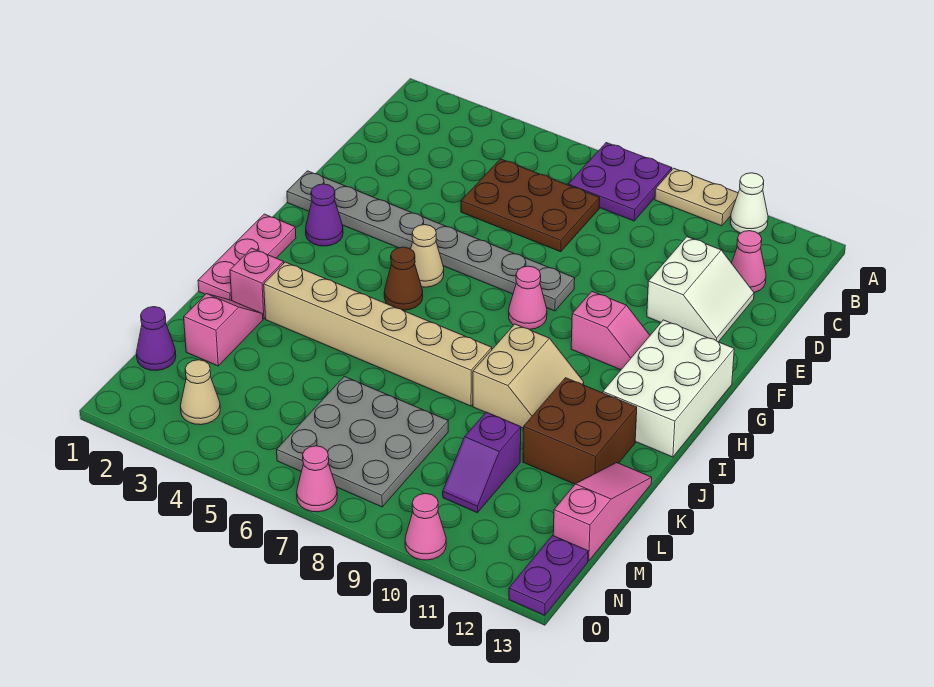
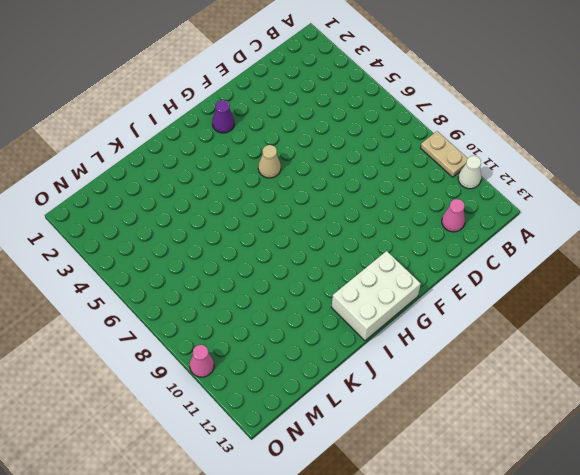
none -> purple plate A7:B8 level 1
none -> brown plate C5:D7 level 1
none -> white slope D11:E12 level 1 top 11

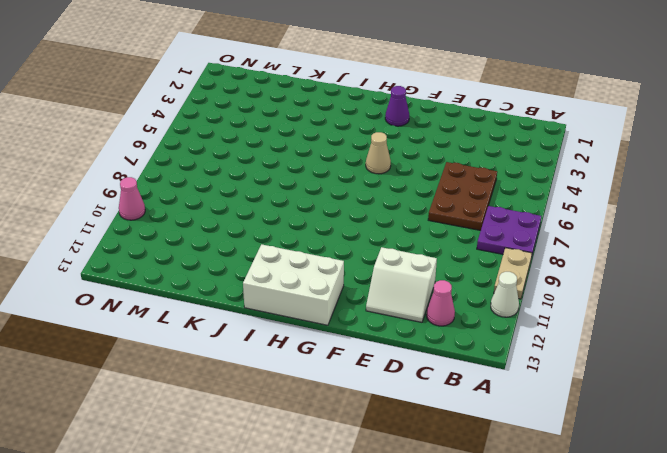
none -> grey plate F1:F8 level 1
none -> pink cone G8 level 1
none -> pink slope G10:G11 level 1 top 10

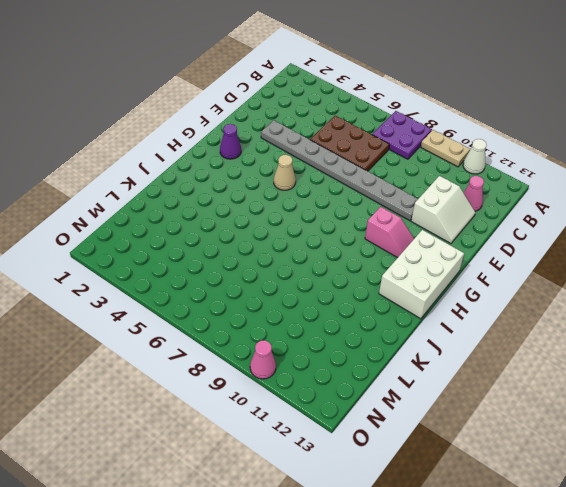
grey plate E3:E10 level 1 -> grey plate F1:F8 level 1
none -> pink cone G8 level 1
none -> pink plate H1:J1 level 1
none -> brown cone H5 level 1

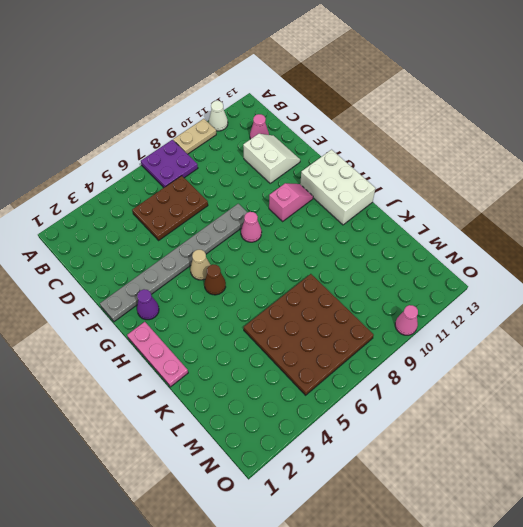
brown plate K5:N8 level 1 -> grey plate L6:N8 level 1
none -> tan slope I9:J10 level 1 top 9
none -> pink brick J2 level 1
none -> tan brick J3:J8 level 1

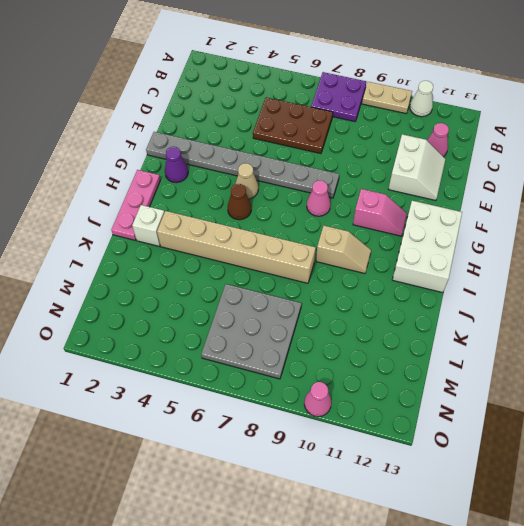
tan slope I9:I10 level 1 top 9 -> tan slope I9:J10 level 1 top 9
white brick J2 level 1 -> pink brick J2 level 1
none -> brown brick J11:K12 level 1
none -> pink slope K2:L2 level 1 top L
none -> pink slope K13:M13 level 1 top M

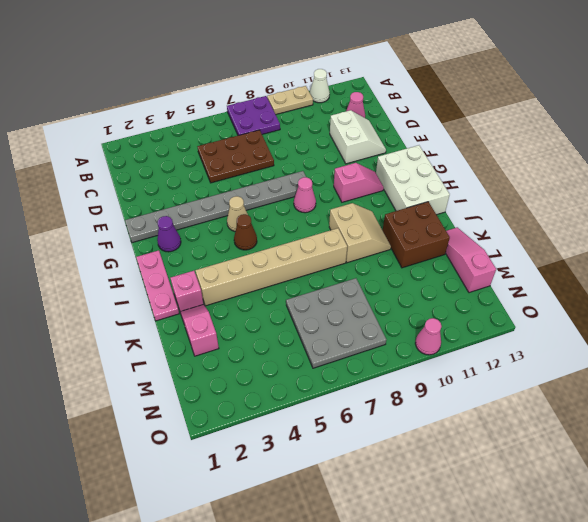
none -> purple slope L10:M10 level 1 top L
none -> purple cone M1 level 1
none -> tan cone N3 level 1

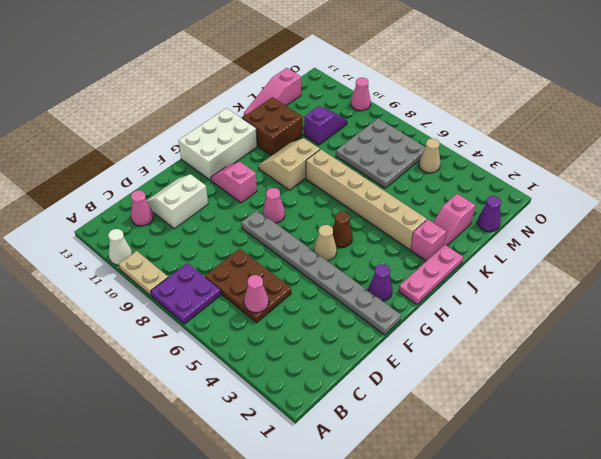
pink cone C5 level 2 -> pink cone O7 level 1
tan cone N5 level 1 -> tan cone N3 level 1
none -> purple plate N13:O13 level 1

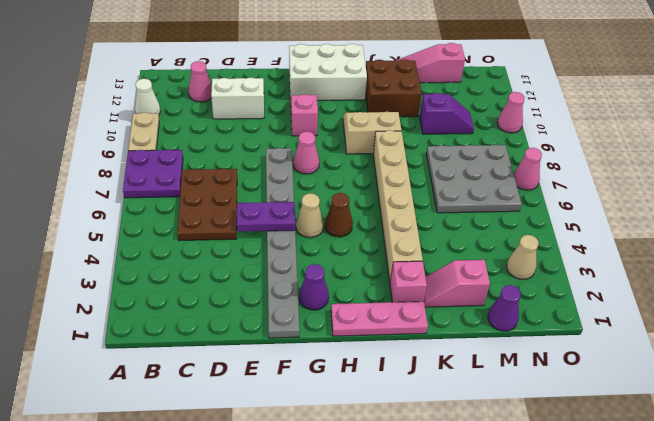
purple plate E5:F5 level 2 -> purple plate N13:O13 level 1

